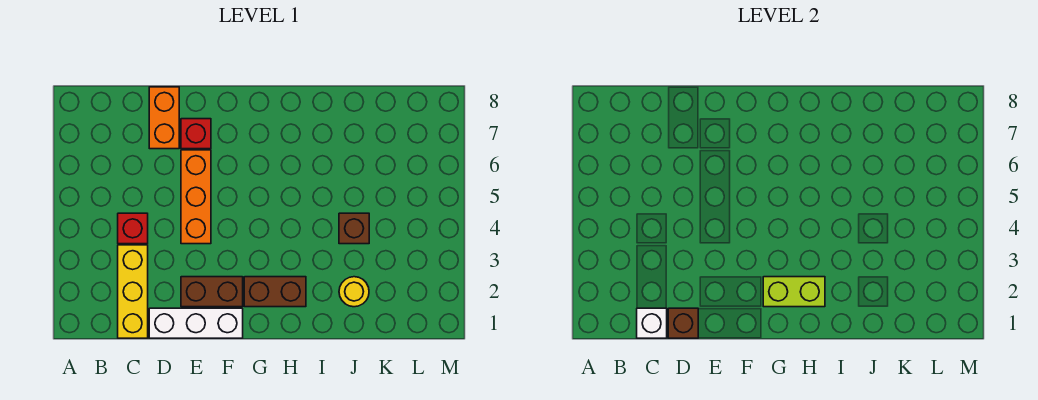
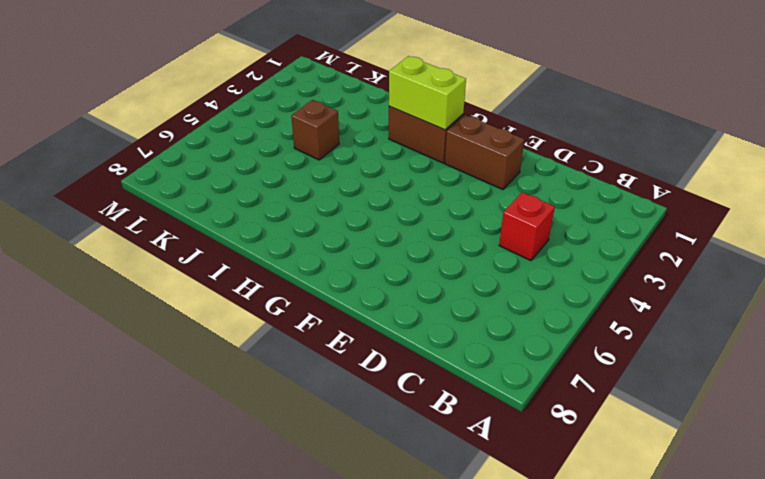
none -> yellow brick C1:C3 level 1
none -> white brick D1:F1 level 1
none -> orange brick D7:D8 level 1

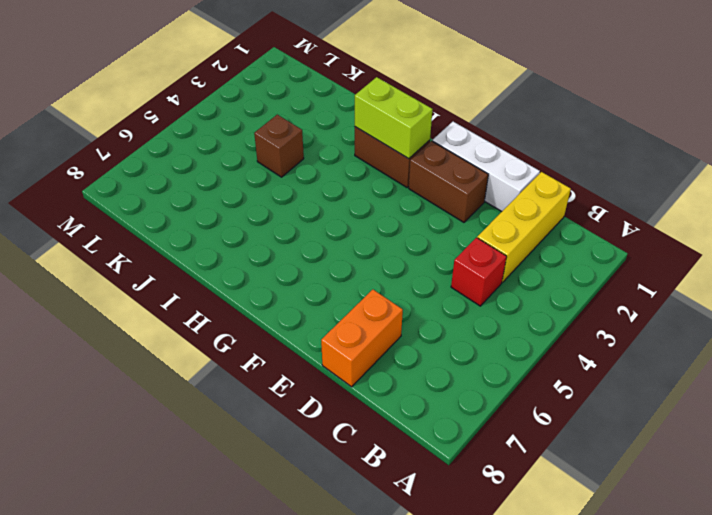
none -> orange brick E4:E6 level 1
none -> red brick E7 level 1
none -> yellow round brick J2 level 1

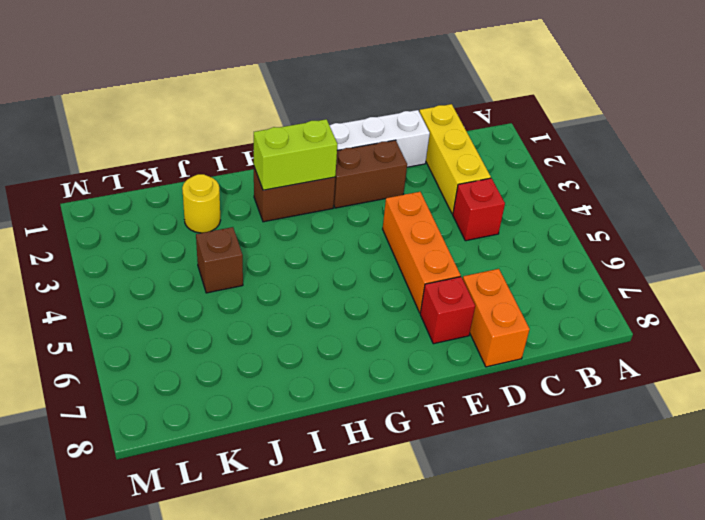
none -> white brick C1 level 2
none -> brown brick D1 level 2

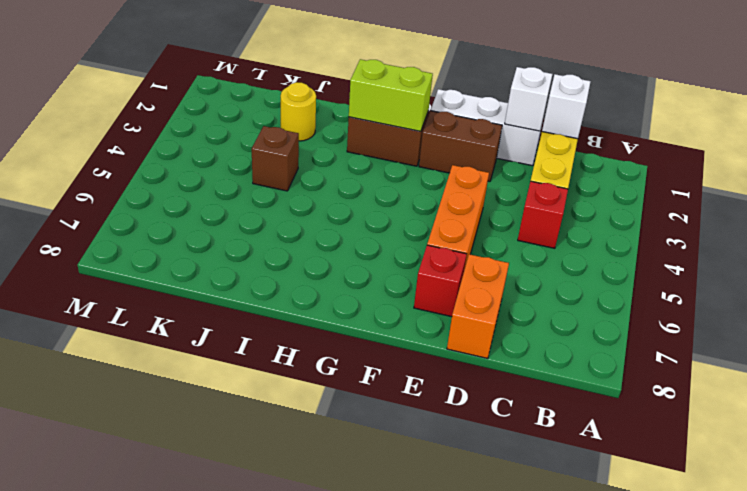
white brick D1 level 2 -> brown brick D1 level 2

